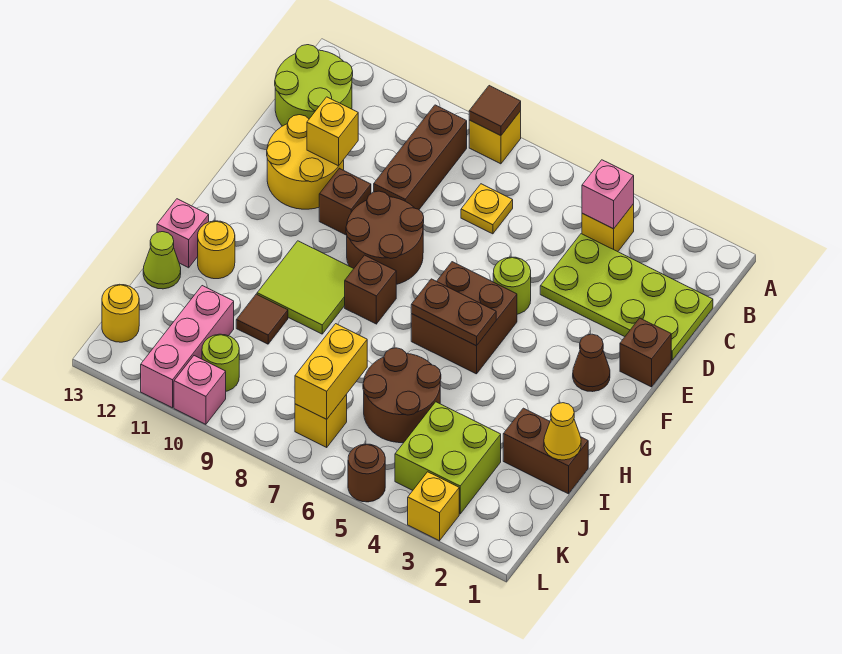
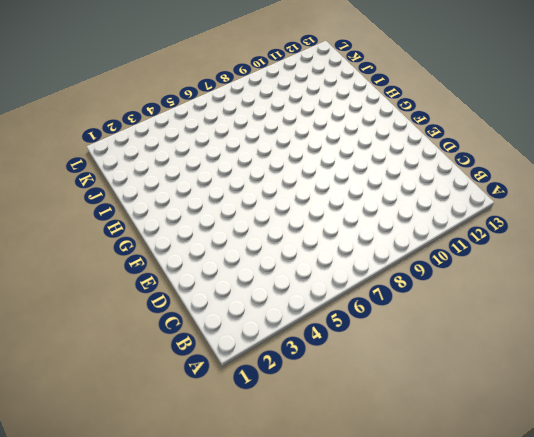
none -> yellow brick A8 level 1
none -> yellow brick B4 level 1
none -> brown brick B9:D9 level 1
none -> lime round brick B12:C13 level 1

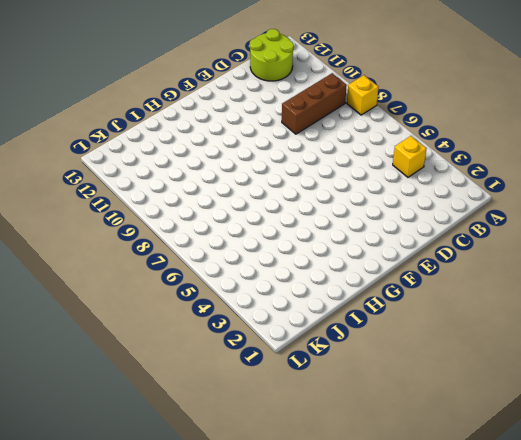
none -> lime plate C1:D4 level 1
none -> yellow plate C7 level 1
none -> yellow round brick D11:E12 level 1
none -> brown brick E1 level 1

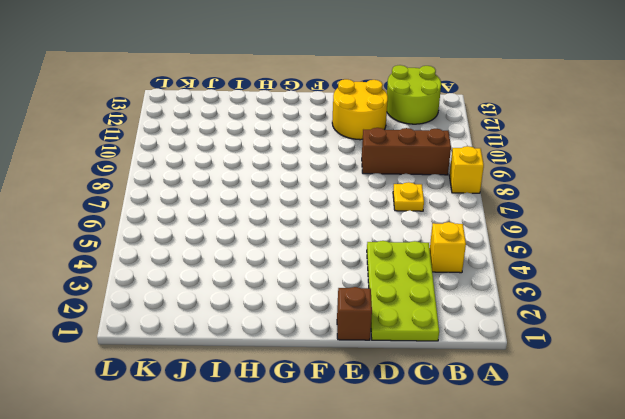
none -> lime round brick E5 level 1
none -> brown round brick E8:F9 level 1
none -> brown brick E10 level 1
none -> brown cone F2 level 1

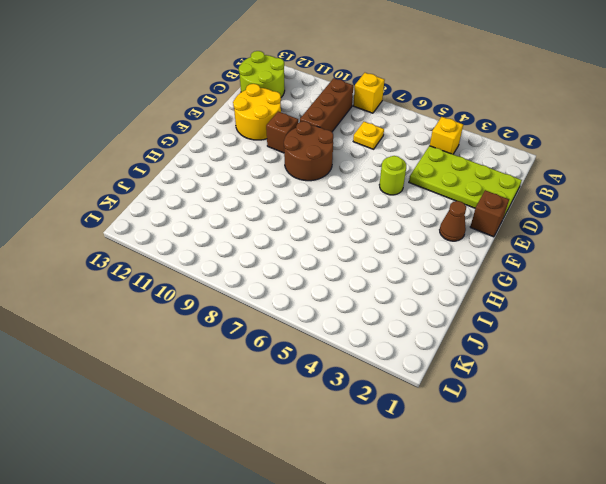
none -> brown brick F5:G6 level 1
none -> brown brick G8 level 1
none -> lime tile G9:H10 level 1
none -> yellow round brick H12 level 1

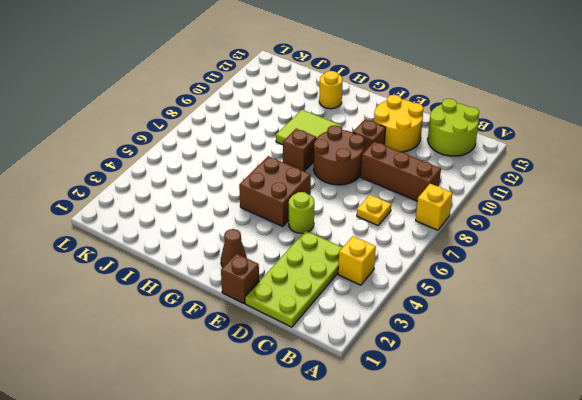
none -> pink brick H13 level 1
none -> brown brick I1:I2 level 1
none -> brown round brick I5:J6 level 1
none -> brown tile I10 level 1

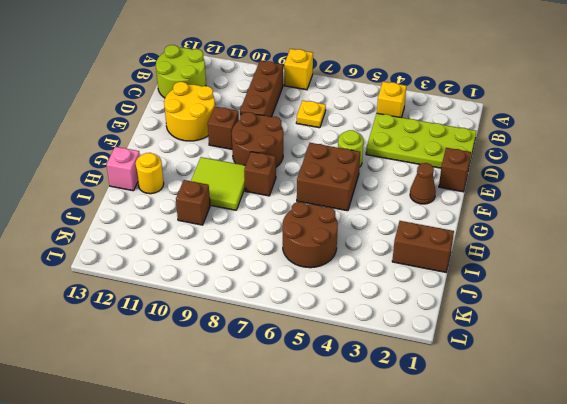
brown brick I10 level 1 -> brown tile I10 level 1
none -> lime cone I13 level 1
none -> lime brick J3:K4 level 1
none -> pink brick J11:L11 level 1
none -> yellow brick K7 level 1

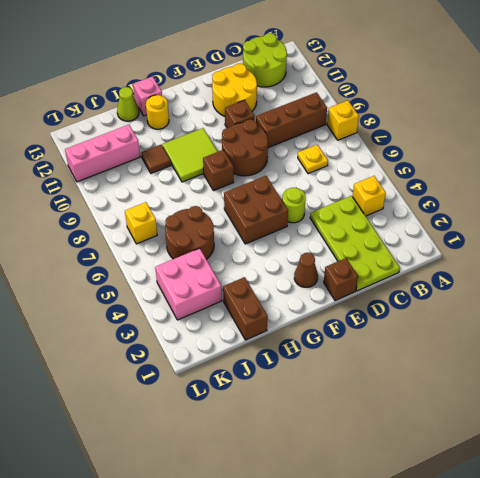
pink brick J3:K4 level 1 -> lime brick J3:K4 level 1
none -> lime round brick K10 level 1
none -> yellow round brick K13 level 1
none -> yellow brick L3 level 1
none -> brown round brick L5 level 1

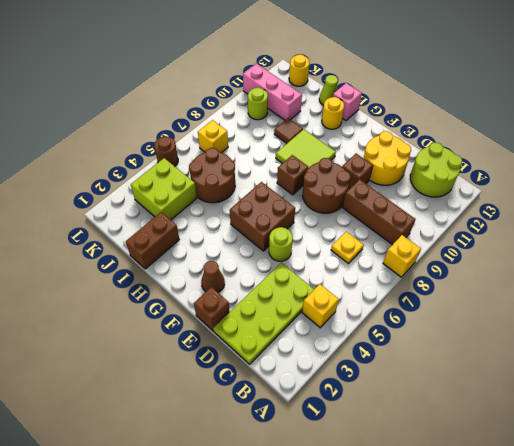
none -> yellow brick L3 level 1
none -> pink brick L10 level 1
none -> brown tile A8 level 2
none -> pink brick B4 level 2

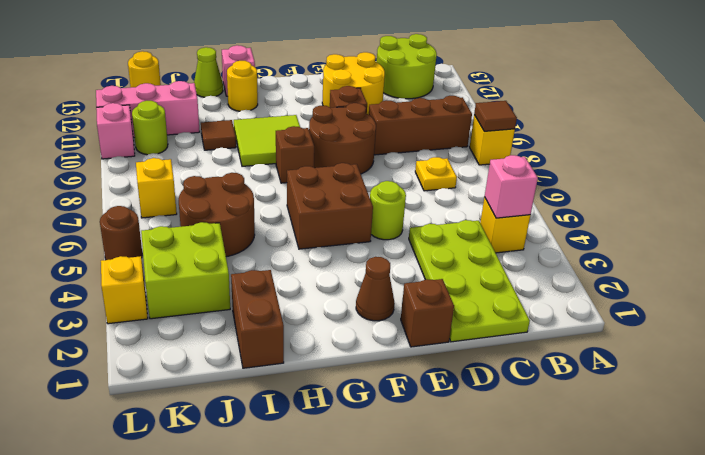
none -> yellow brick D11 level 2
none -> brown plate G5:G6 level 2
none -> yellow cone I1 level 2
none -> yellow brick J7:K7 level 2

